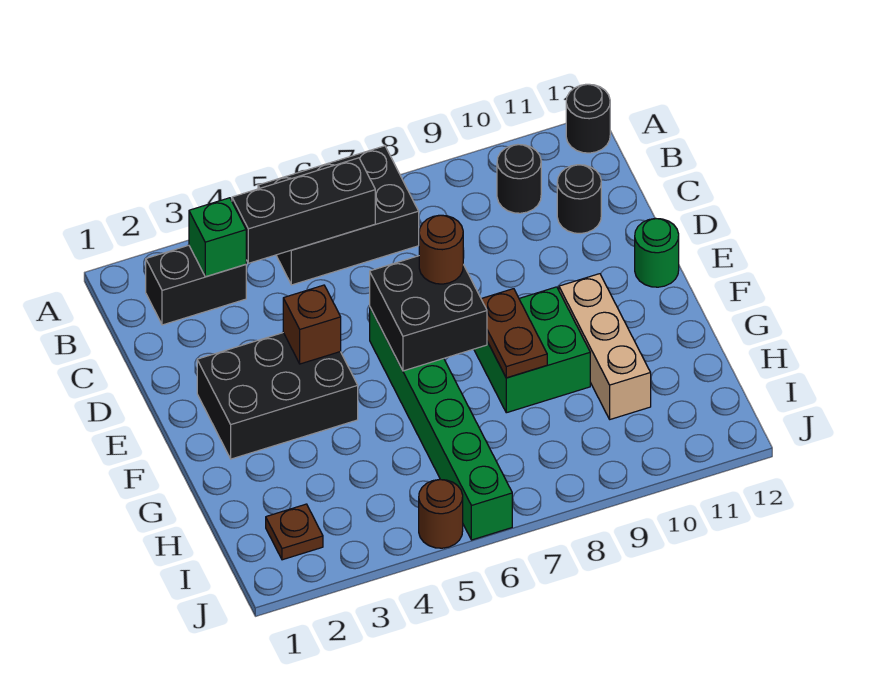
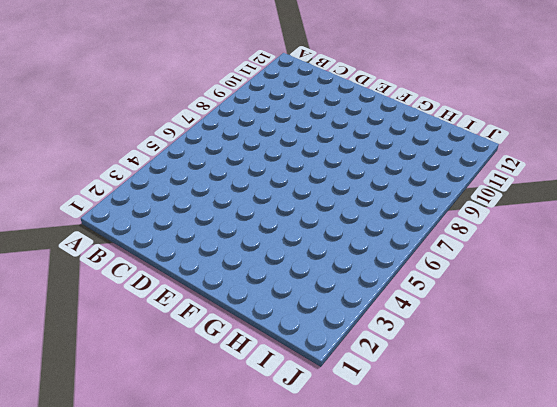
none -> black brick A5:B7 level 1
none -> black round brick A12 level 1
none -> black brick B2:B3 level 1

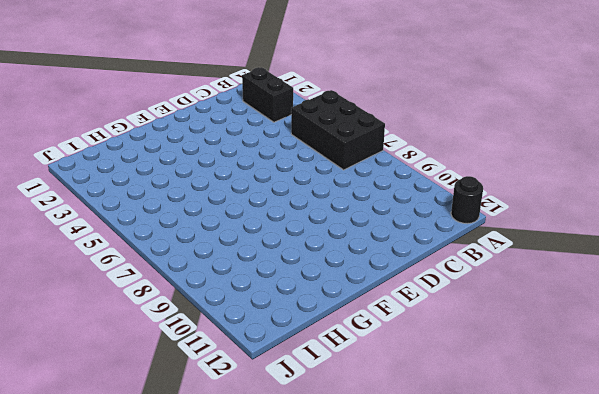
none -> black round brick B10 level 1
none -> black round brick C11 level 1
none -> black brick E2:F4 level 1

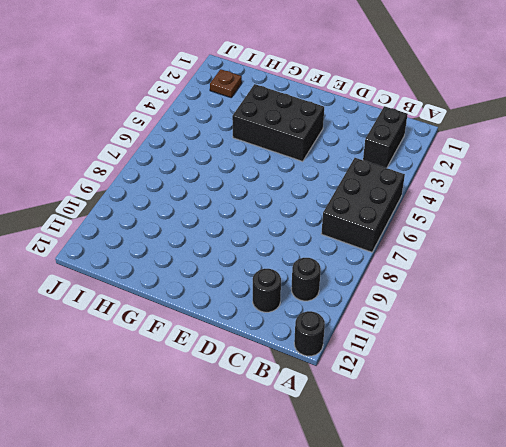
black brick E3:G4 level 1 -> black brick E2:F4 level 1
none -> green brick E6:J6 level 1
none -> green round brick E12 level 1
none -> green brick F8:G9 level 1

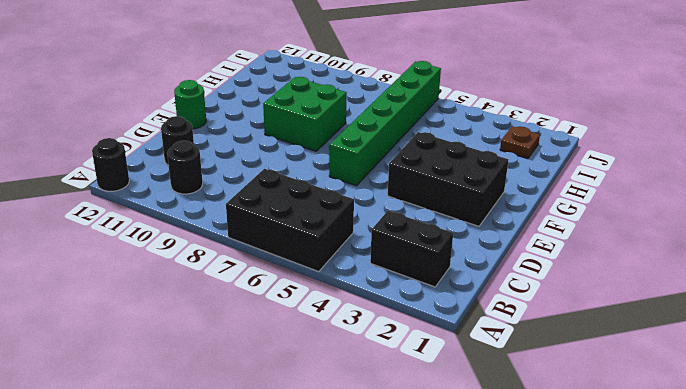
none -> tan brick F10:H10 level 1
none -> brown round brick J5 level 1
none -> green brick B3 level 2

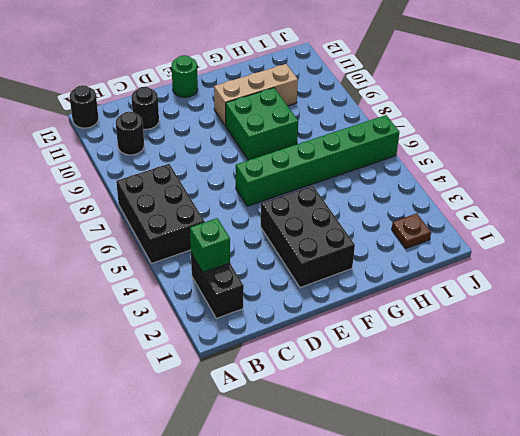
none -> brown round brick J5 level 1
none -> black brick B4:B6 level 2
none -> brown brick E4 level 2

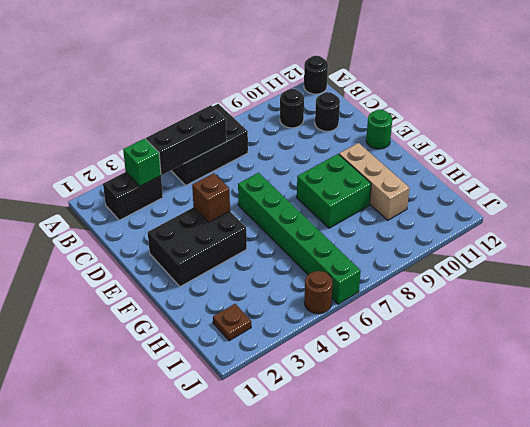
none -> black brick E6:F7 level 2
none -> brown plate F8:G8 level 2
none -> brown round brick E7 level 3

